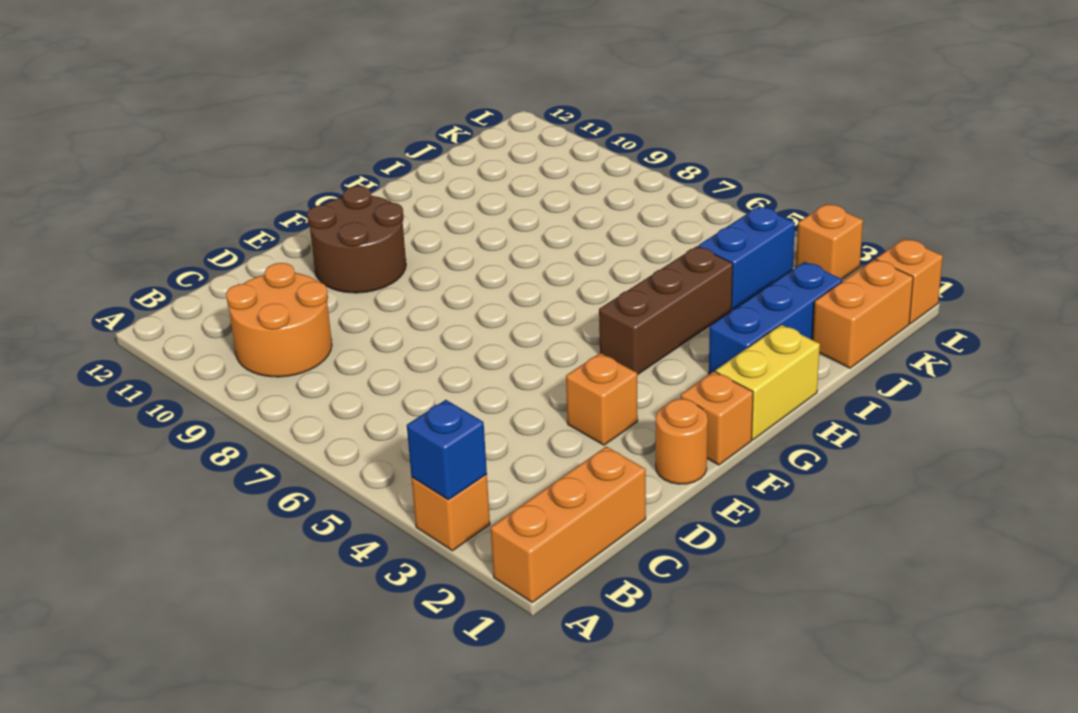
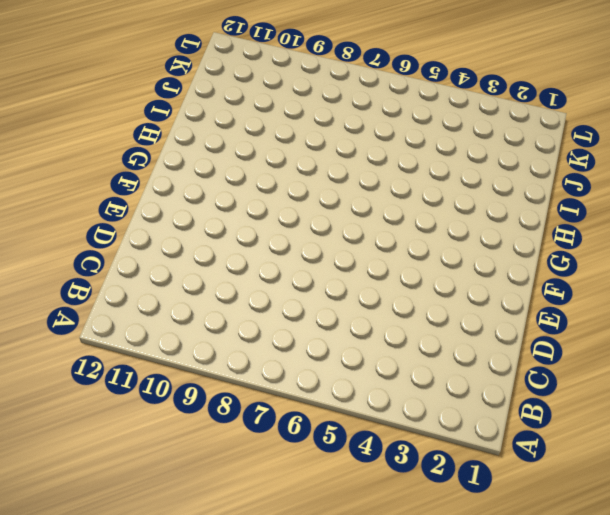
none -> orange brick A1:C1 level 1
none -> orange brick A3 level 1
none -> orange round brick B9:C10 level 1

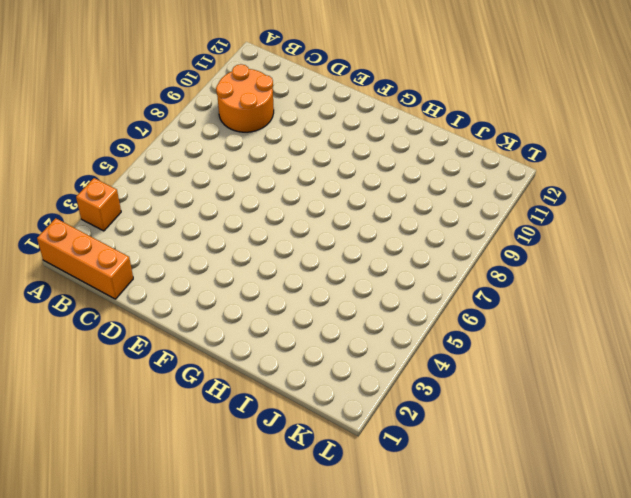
none -> orange round brick E1 level 1
none -> orange brick E3 level 1
none -> brown round brick E10:F11 level 1

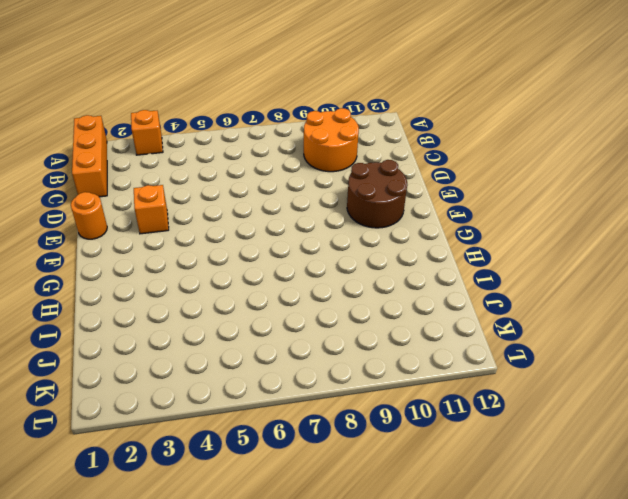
none -> orange brick F1 level 1
none -> yellow brick G1:H1 level 1
none -> brown brick G4:I4 level 1

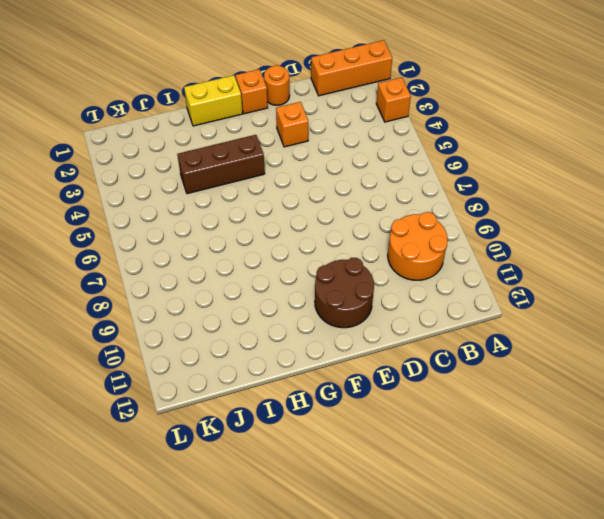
none -> blue brick H2:J2 level 1
none -> orange brick J1:K1 level 1
none -> blue brick J4:K4 level 1

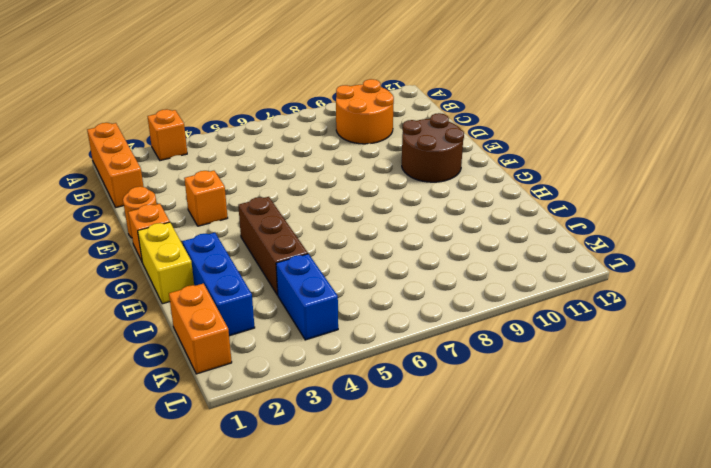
none -> orange brick L1 level 1
none -> orange brick L3 level 1
none -> blue brick A3 level 2

